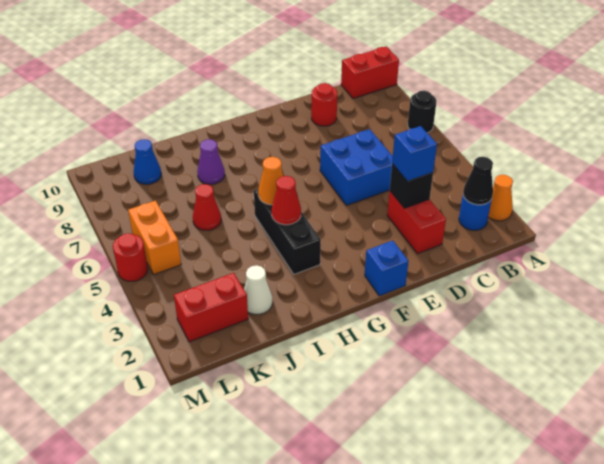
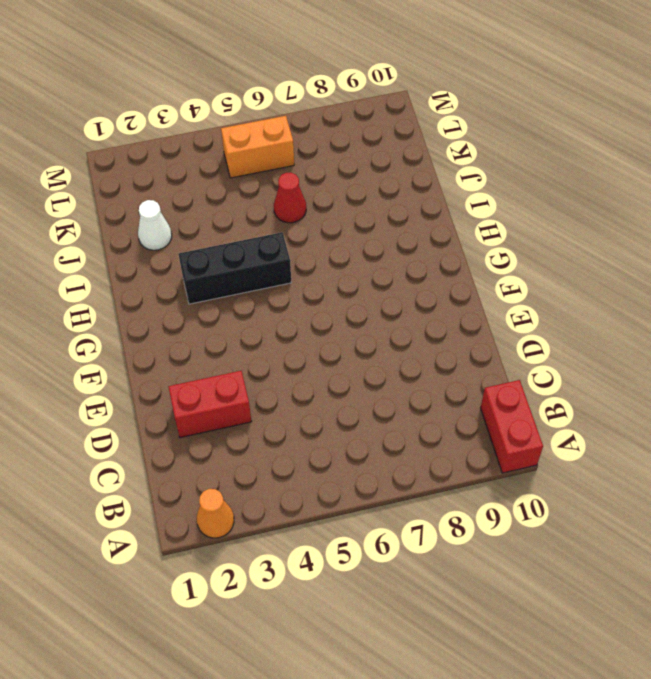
none -> black round brick A7 level 1
none -> blue round brick B2 level 1
none -> blue brick D5:E6 level 1

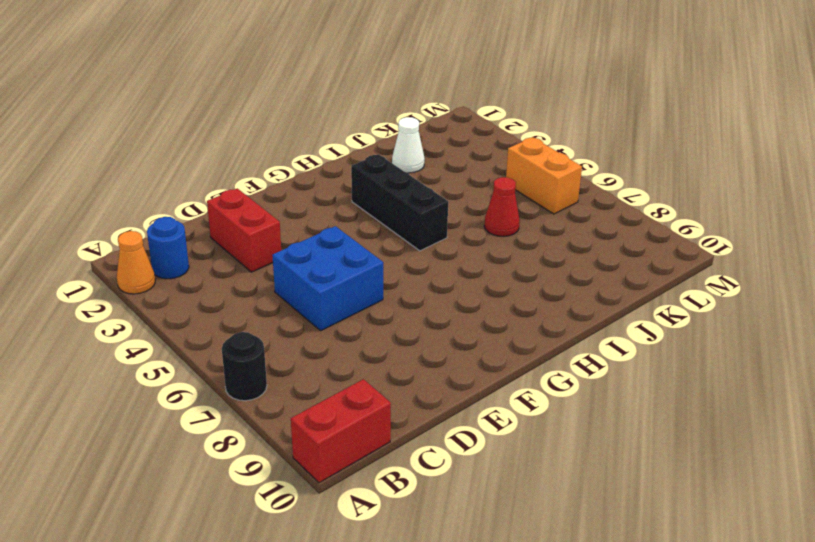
none -> red round brick D9 level 1
none -> blue brick F1 level 1
none -> purple cone I8 level 1

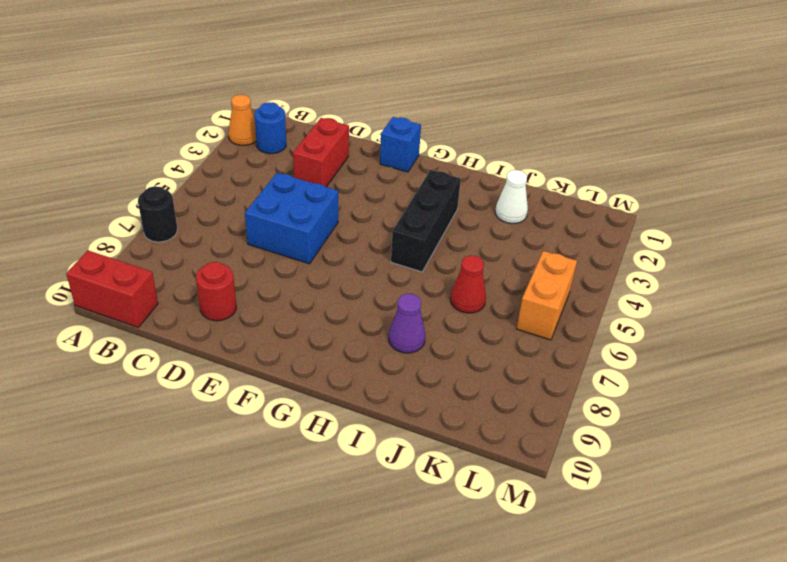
none -> red brick K2:L2 level 1
none -> blue cone K9 level 1
none -> red round brick M5 level 1

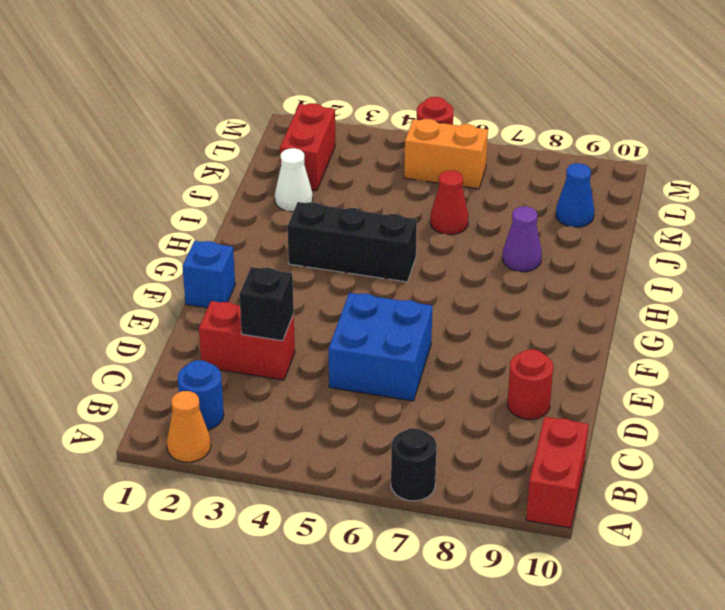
none -> black cone B2 level 2
none -> red cone H4 level 2
none -> orange cone H5 level 2

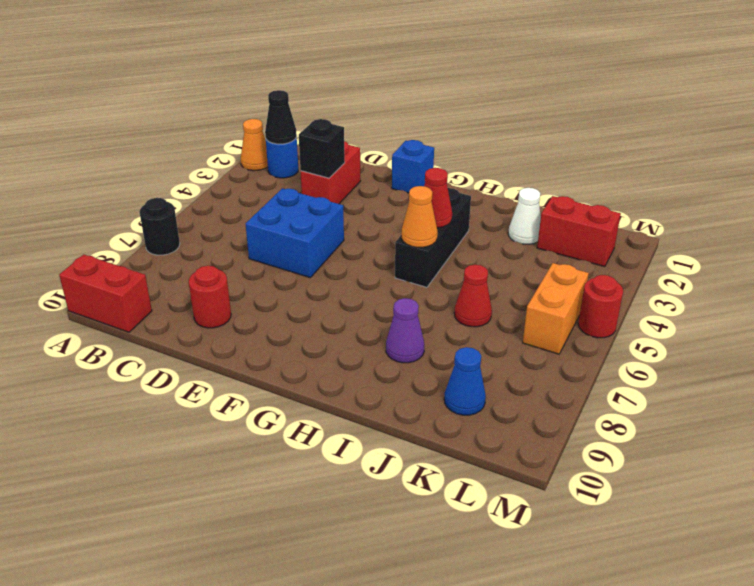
none -> blue brick D3 level 3

